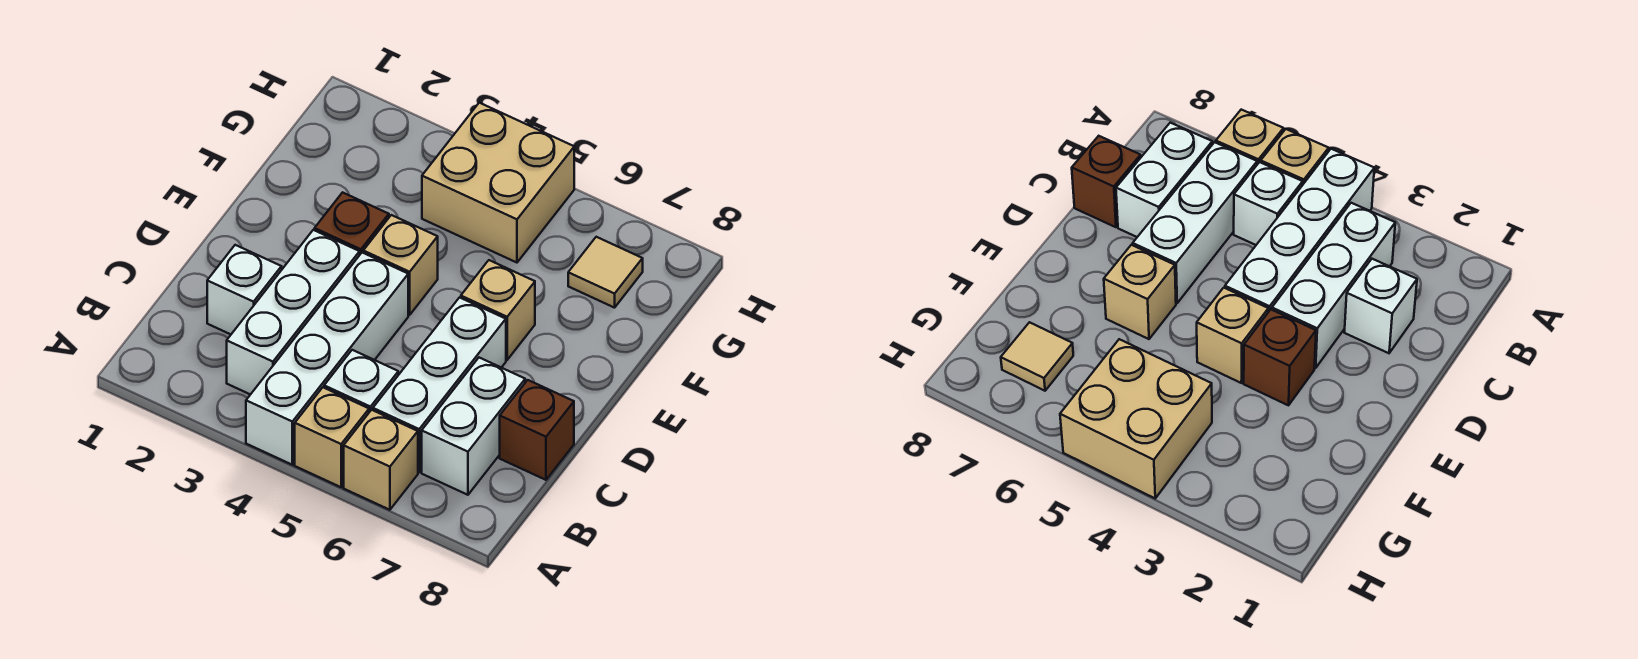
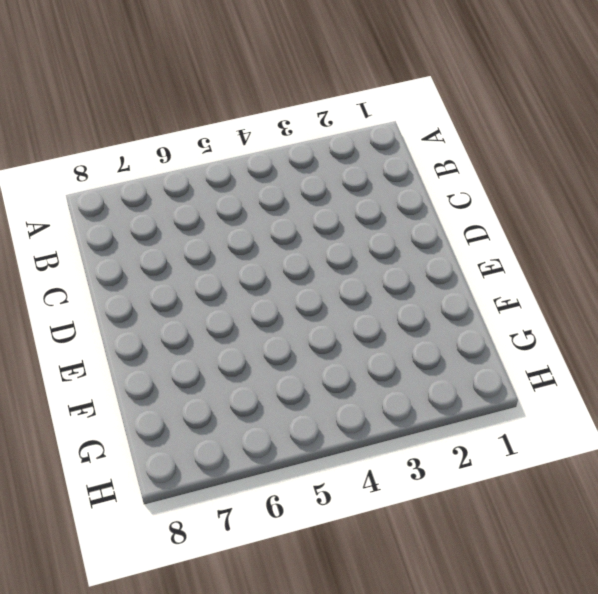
none -> white brick A4:D4 level 1
none -> tan brick A5 level 1
none -> tan brick A6 level 1

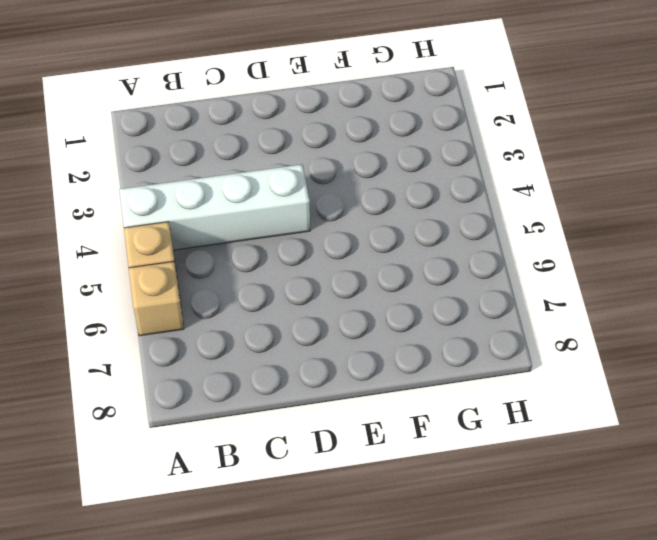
none -> white brick B3:D3 level 1
none -> white brick B5 level 1
none -> white brick B6:D6 level 1

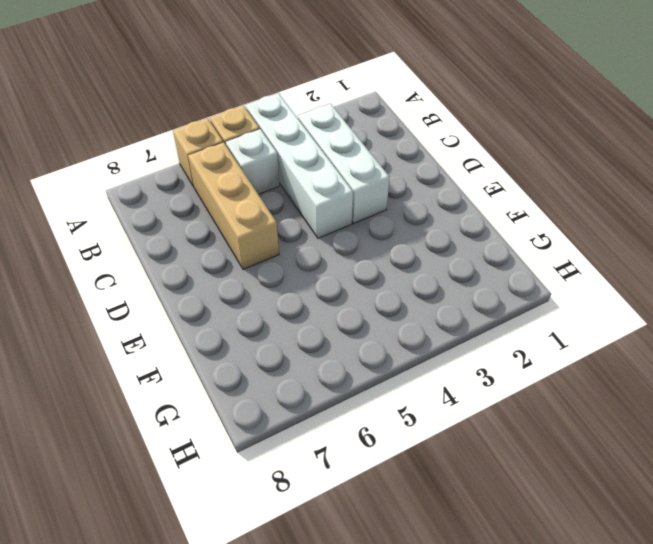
tan brick B6:D6 level 1 -> white brick B6:D6 level 1
none -> white brick B7:C7 level 1
none -> white brick C2 level 1
none -> brown brick C8 level 1

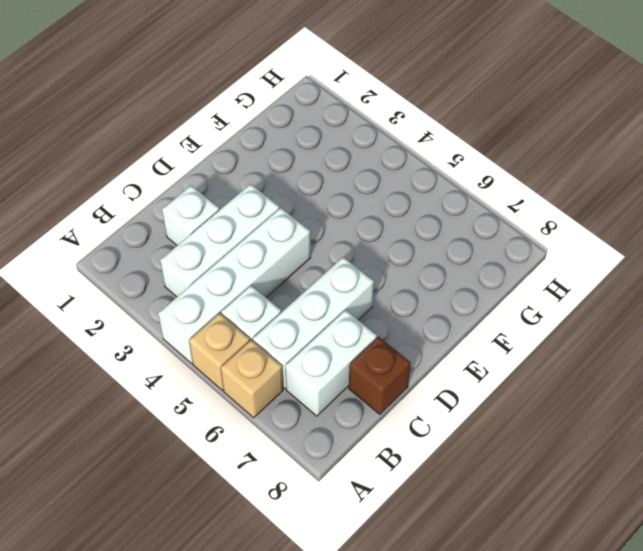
none -> brown brick E3 level 1
none -> tan brick E4 level 1
none -> tan brick E6 level 1

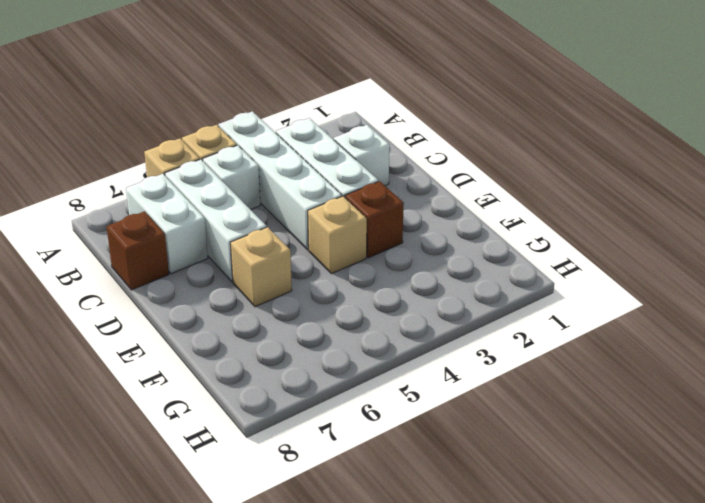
none -> tan brick G4:H5 level 1
none -> tan tile G7 level 1

